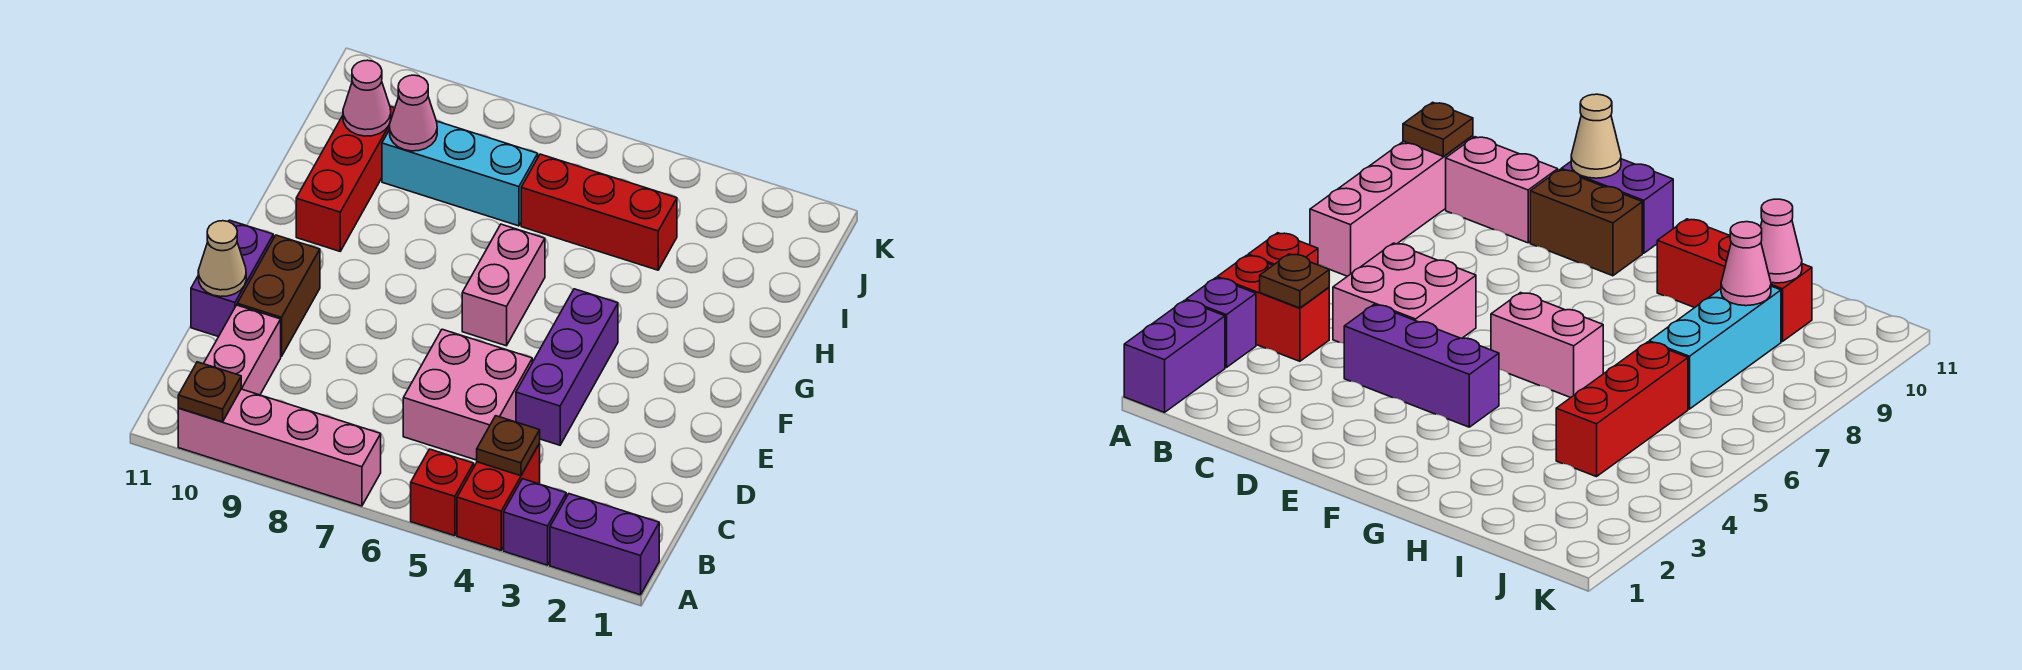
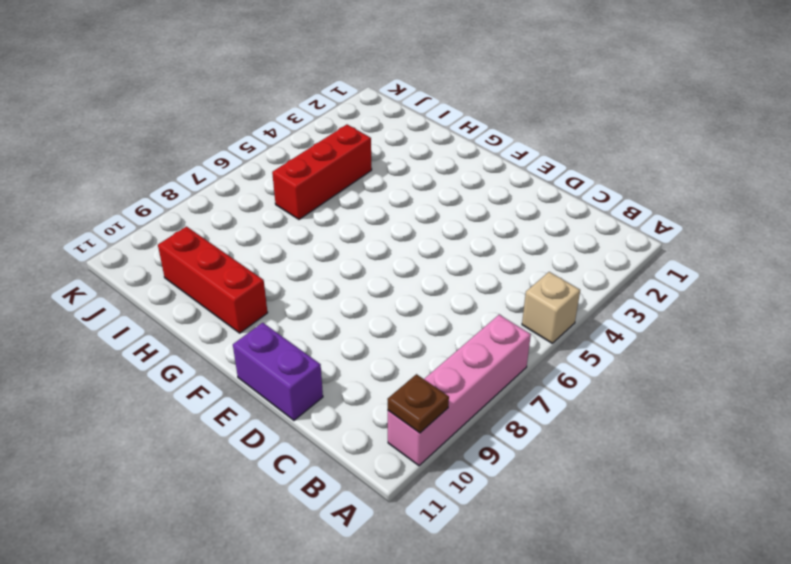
tan brick A5 level 1 -> red brick A5 level 1
none -> purple brick A1:A2 level 1
none -> purple brick A3 level 1
none -> red brick A4:B4 level 1

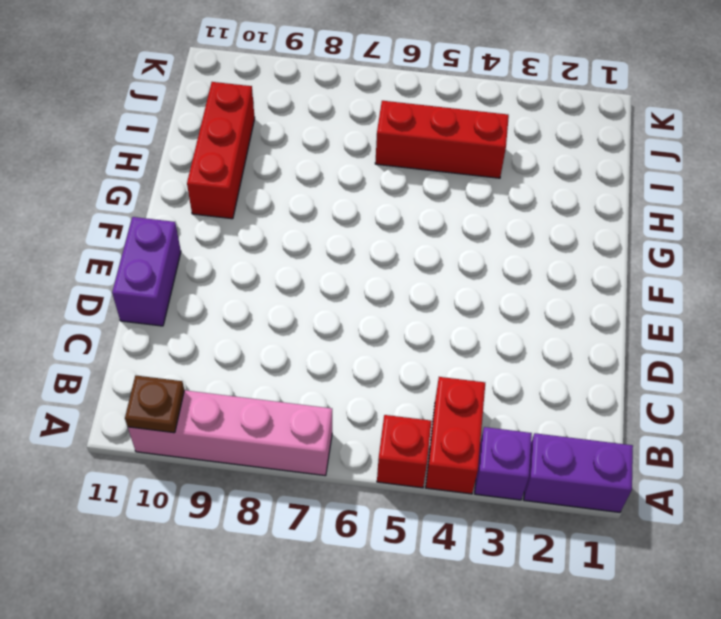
none -> pink brick B10:C10 level 1
none -> pink brick C5:D6 level 1
none -> purple brick D4:F4 level 1

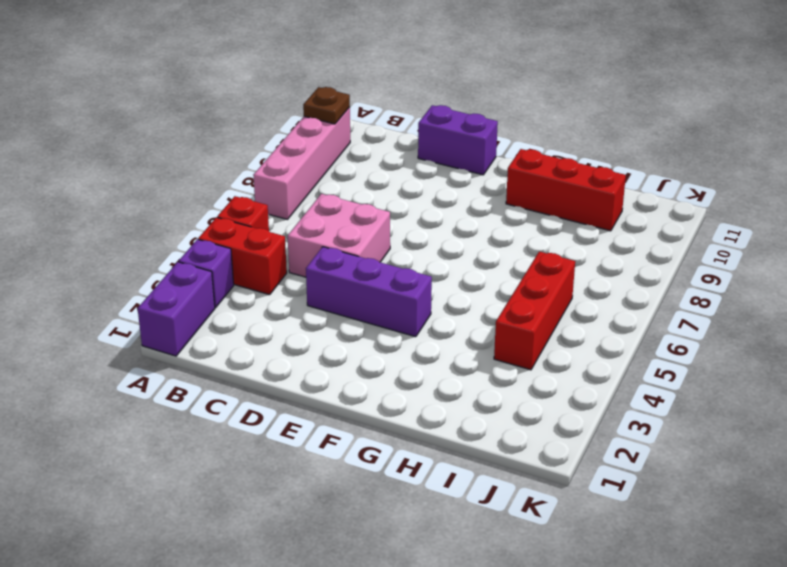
none -> pink brick B10:C10 level 1
none -> brown brick D10:E10 level 1
none -> pink brick F6:G6 level 1

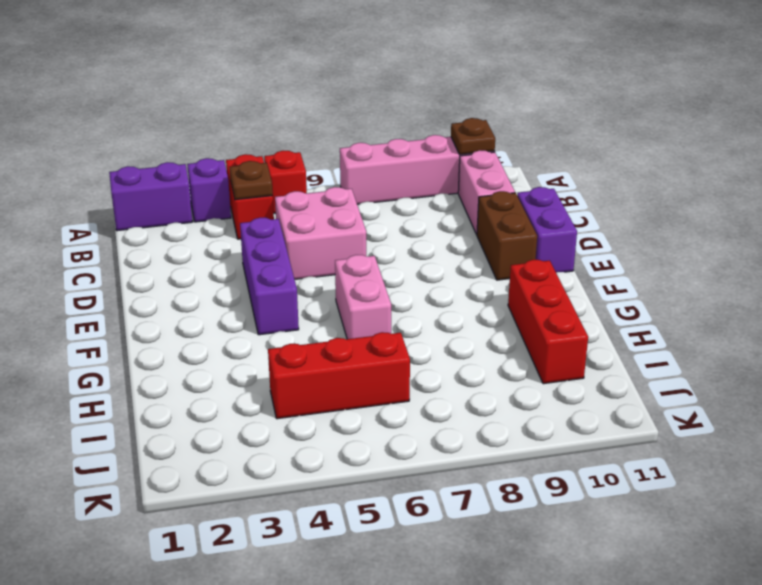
none -> cyan brick I7:I9 level 1
none -> tan cone D11 level 2
none -> pink cone I9 level 2

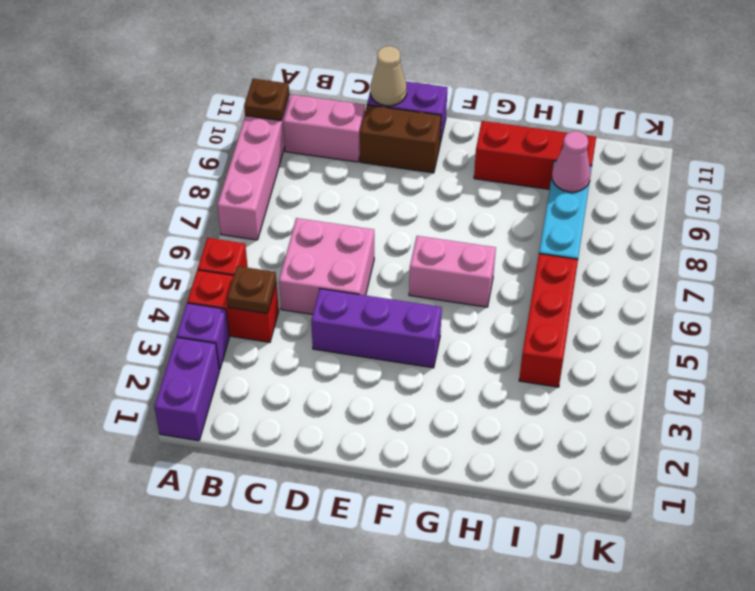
none -> pink cone I10 level 2

